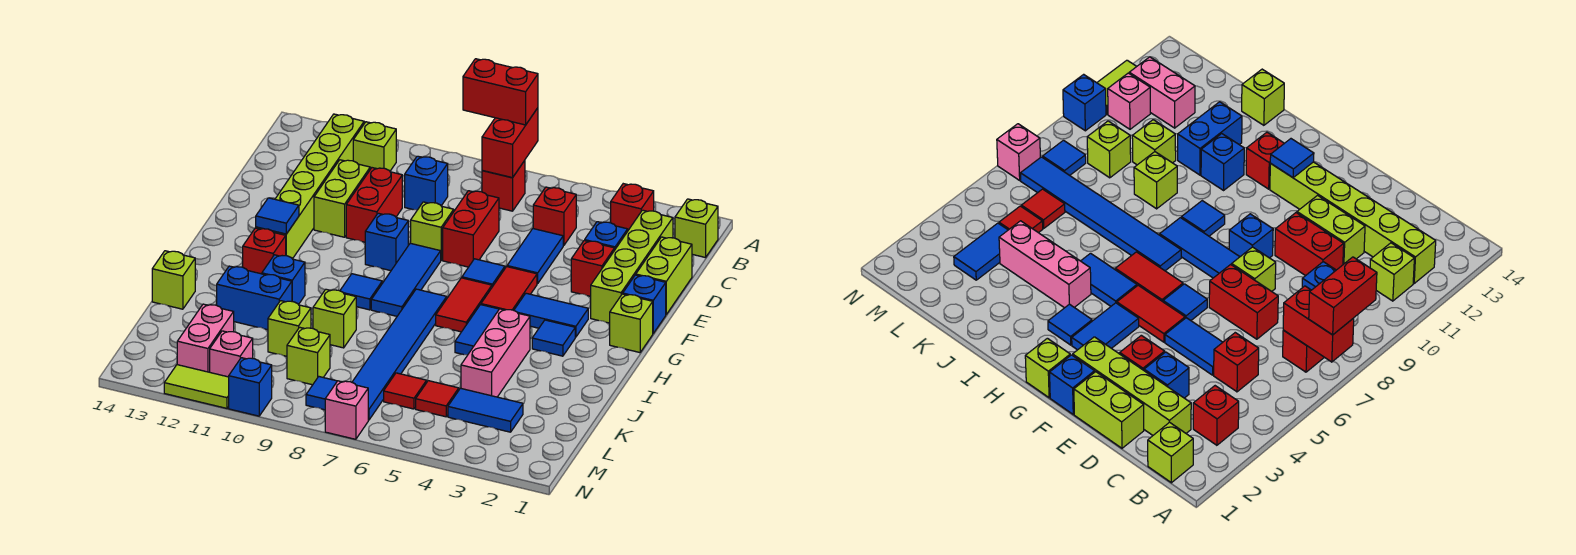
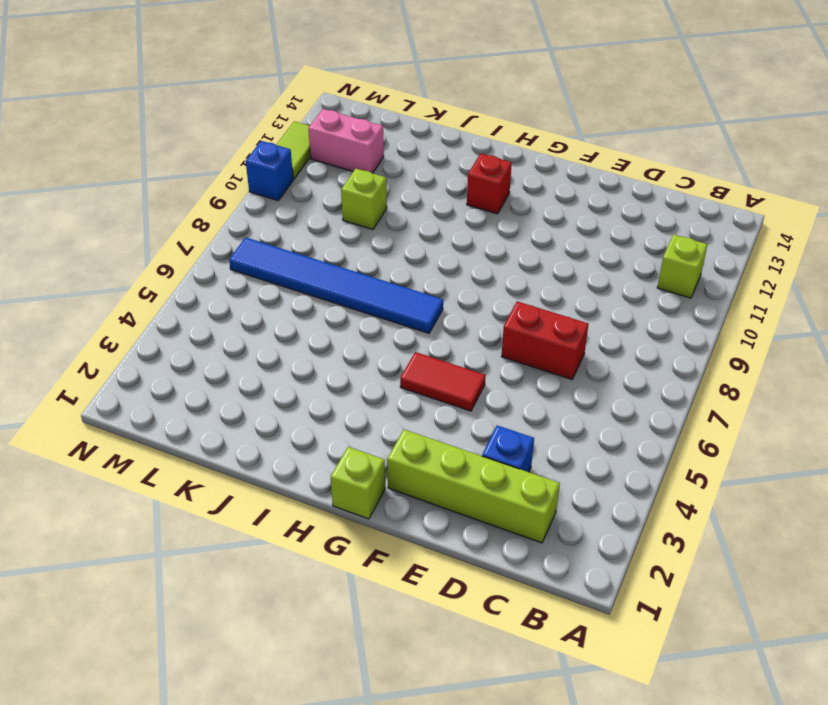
none -> lime brick B1 level 1
none -> red brick B3 level 1
none -> red brick B7 level 1
none -> lime brick B12:G12 level 1

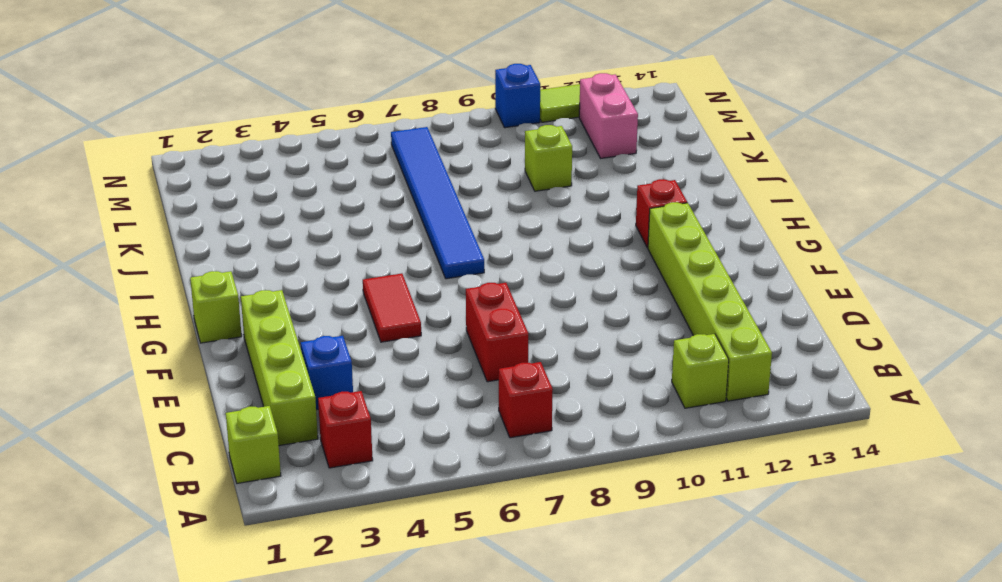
none -> red brick C5 level 1
none -> blue brick C9 level 1
none -> lime brick D1:E1 level 1
none -> blue tile D5:E5 level 1

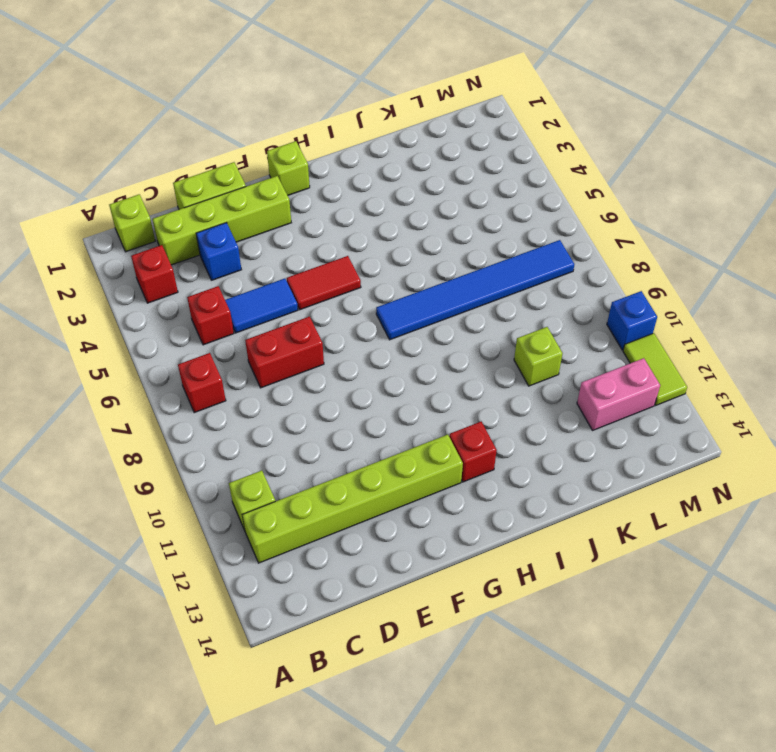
none -> blue brick C9 level 1
none -> red brick D10:E10 level 1
none -> lime brick D11:E11 level 1
none -> red brick E3 level 1

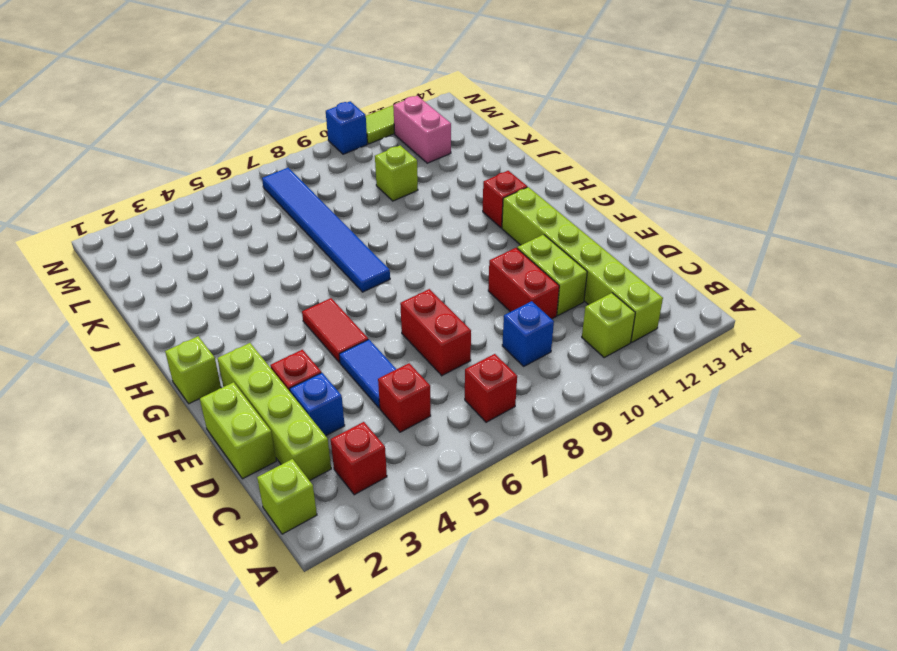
none -> lime brick E8 level 1
none -> blue brick F1 level 1
none -> blue tile F6 level 1
none -> blue tile F8:H8 level 1

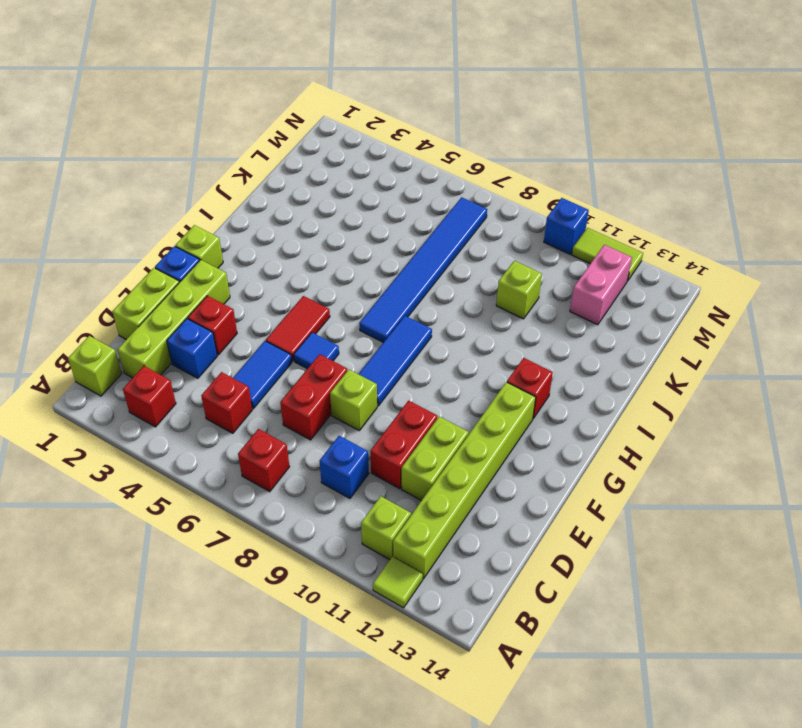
lime tile A12 level 1 -> none
none -> blue brick F9 level 1
none -> blue tile G3:G4 level 1
none -> red tile G6:H6 level 1
none -> blue tile H3 level 1

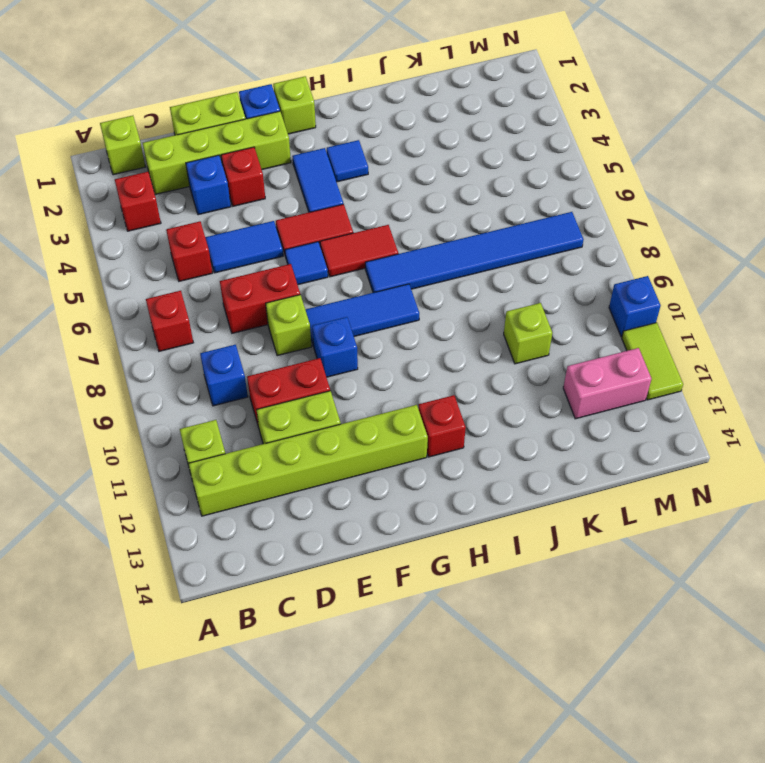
none -> blue tile H5:I5 level 1
none -> blue tile H9 level 1
none -> pink brick I4:K4 level 1
none -> blue brick I11 level 1

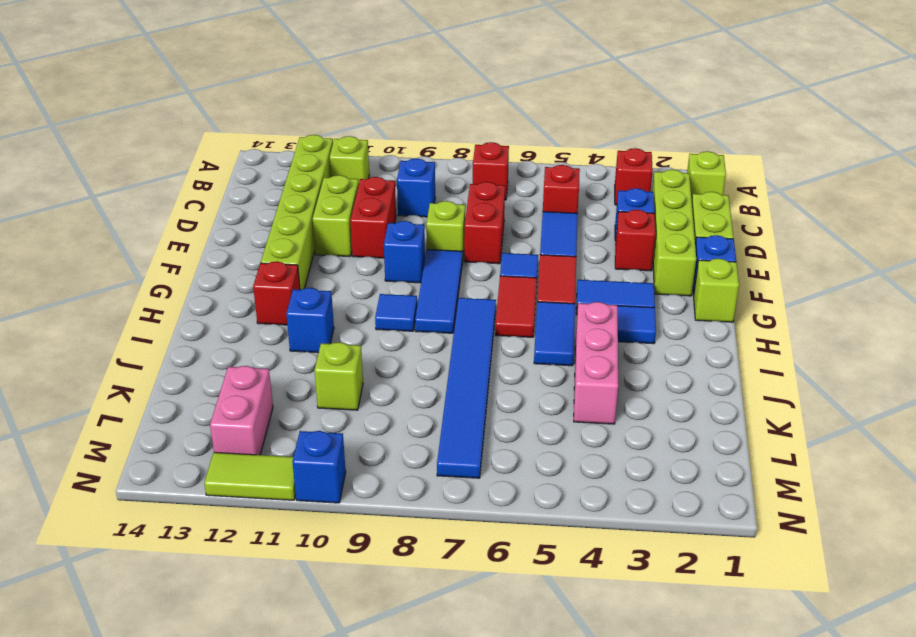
none -> lime brick J9 level 1
none -> blue brick J11:J12 level 1
none -> lime brick J14 level 1
none -> blue tile L3:L4 level 1

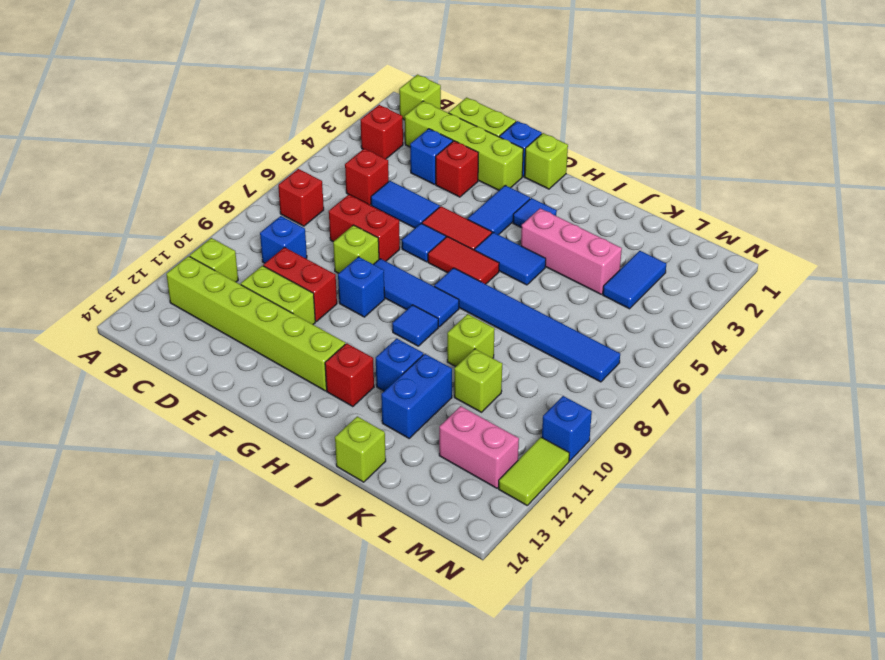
none -> red tile L5 level 1
none -> red tile L6 level 1
none -> lime brick L9 level 1
none -> blue tile M8 level 1

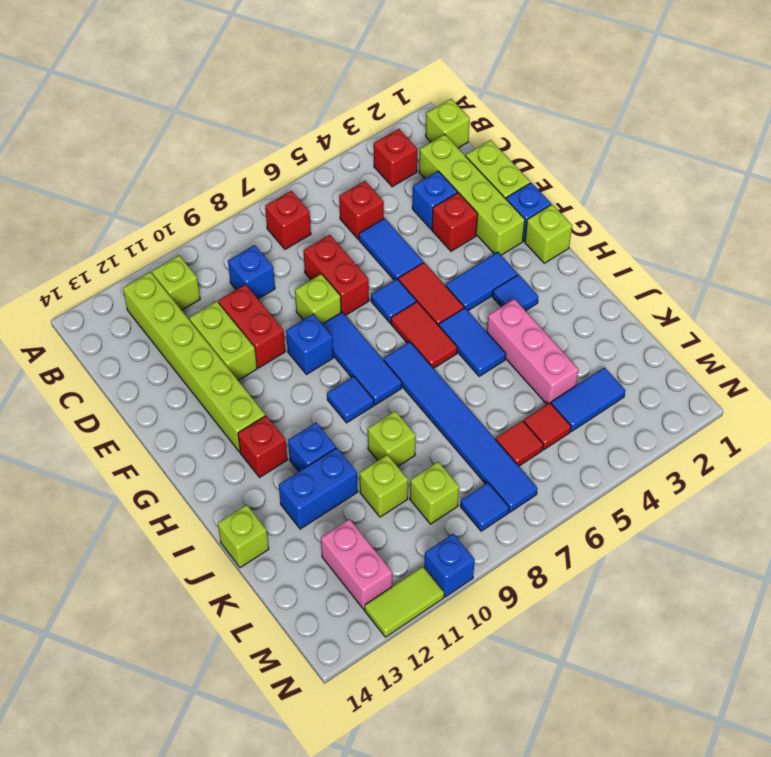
none -> pink brick M11 level 1
none -> pink brick N7 level 1
none -> red brick A7:B7 level 2
none -> blue tile G12 level 2

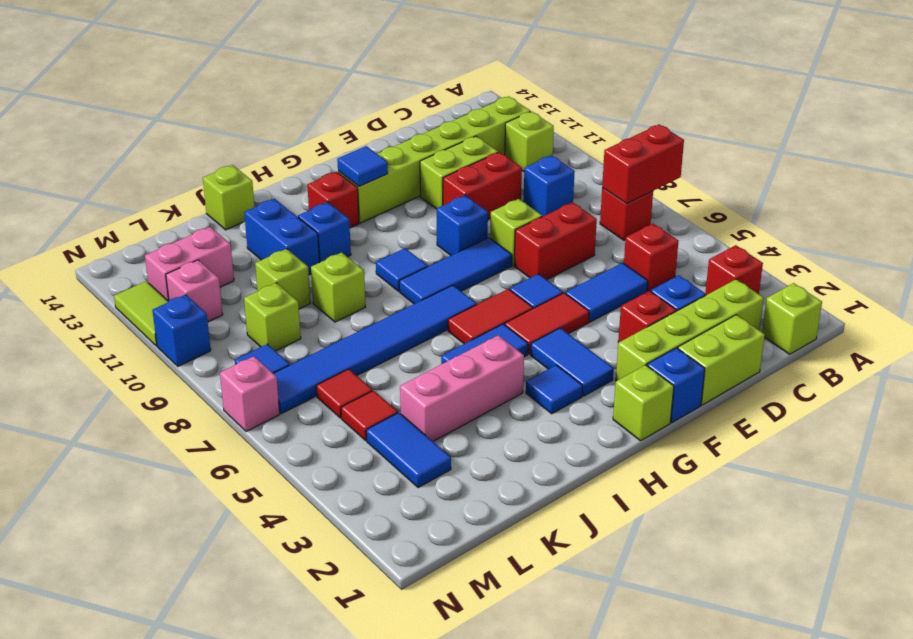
none -> red brick A7:A8 level 3

